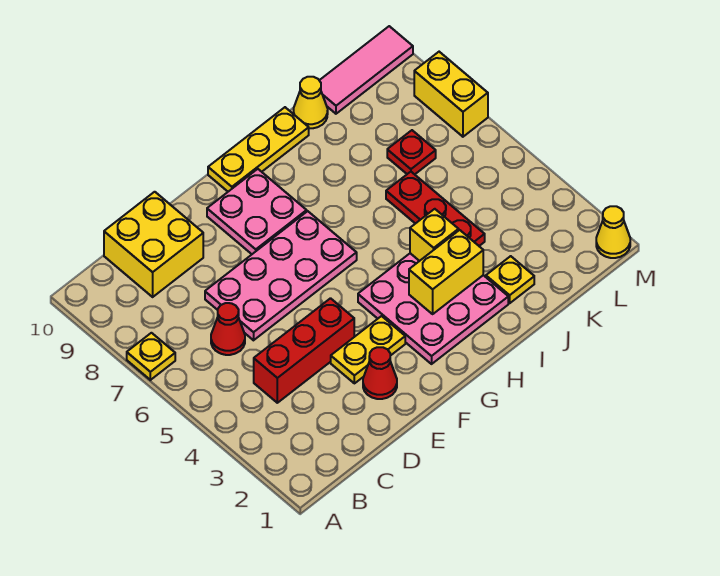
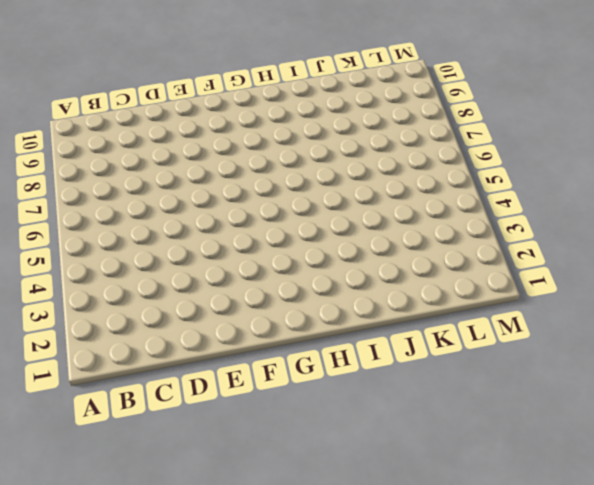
none -> yellow plate A7 level 1
none -> red brick C4:E4 level 1
none -> red cone C6 level 1

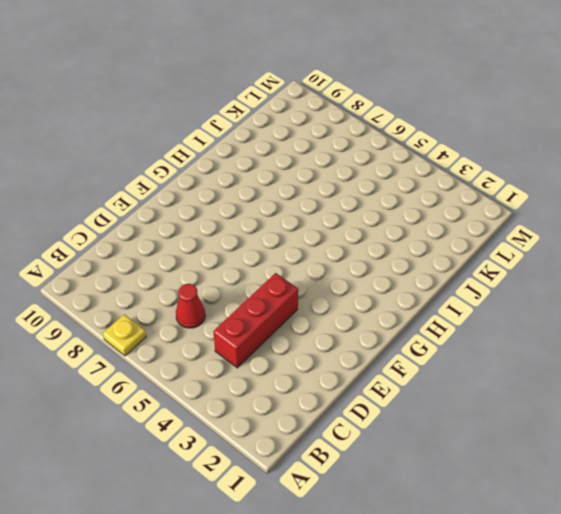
none -> yellow brick C9:D10 level 1
none -> pink plate D6:G7 level 1
none -> red cone E2 level 1

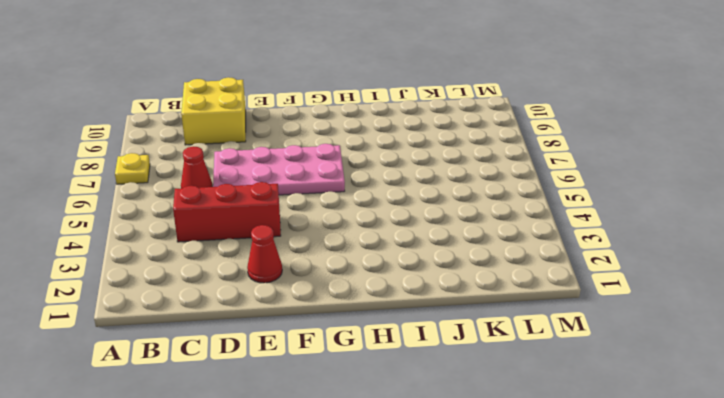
none -> yellow plate E3:F3 level 1
none -> pink plate F8:G9 level 1
none -> pink plate G2:I4 level 1

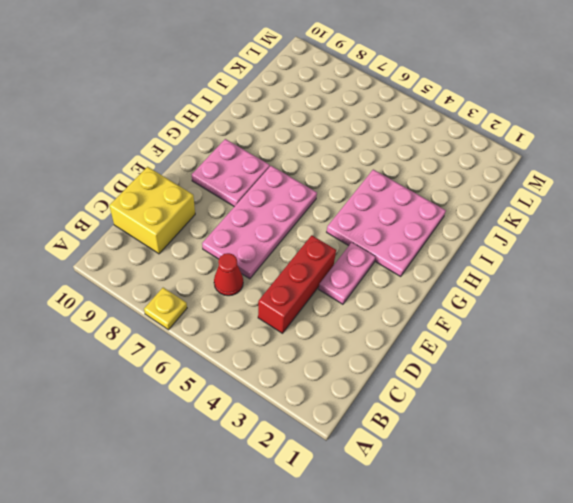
pink plate E3:F3 level 1 -> yellow plate E3:F3 level 1
none -> red cone E2 level 1
none -> yellow plate G10:I10 level 1
none -> yellow plate J2 level 1

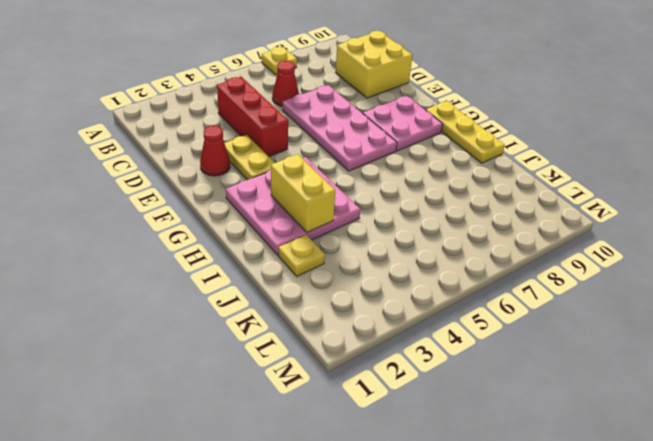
none -> red plate J4:J6 level 1
none -> yellow cone J10 level 1
none -> red plate K7 level 1

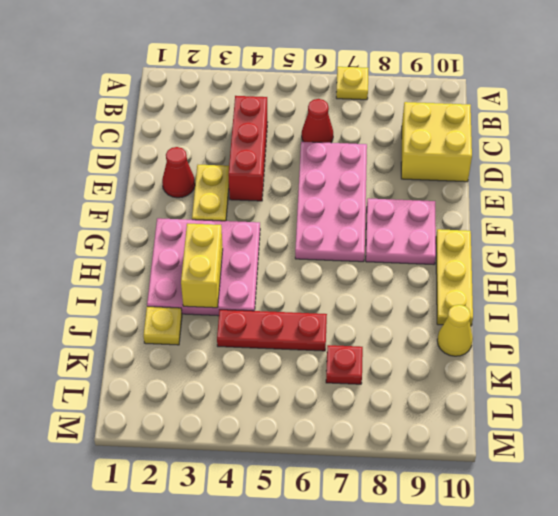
none -> pink tile K10:M10 level 1
none -> yellow cone M1 level 1
none -> yellow brick M7:M8 level 1

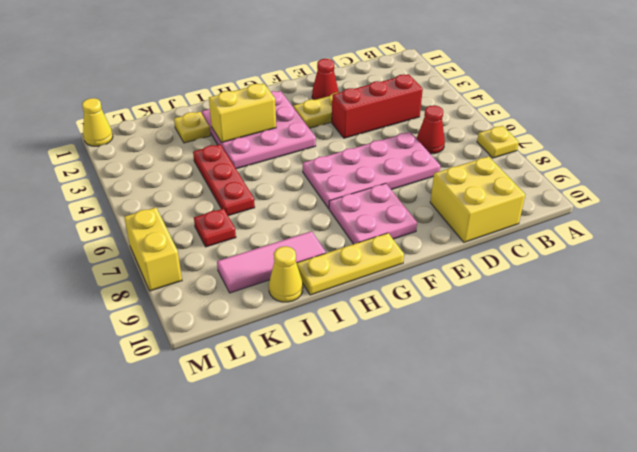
pink tile I9:K9 level 1 -> pink tile K10:M10 level 1
none -> yellow brick I4 level 2

